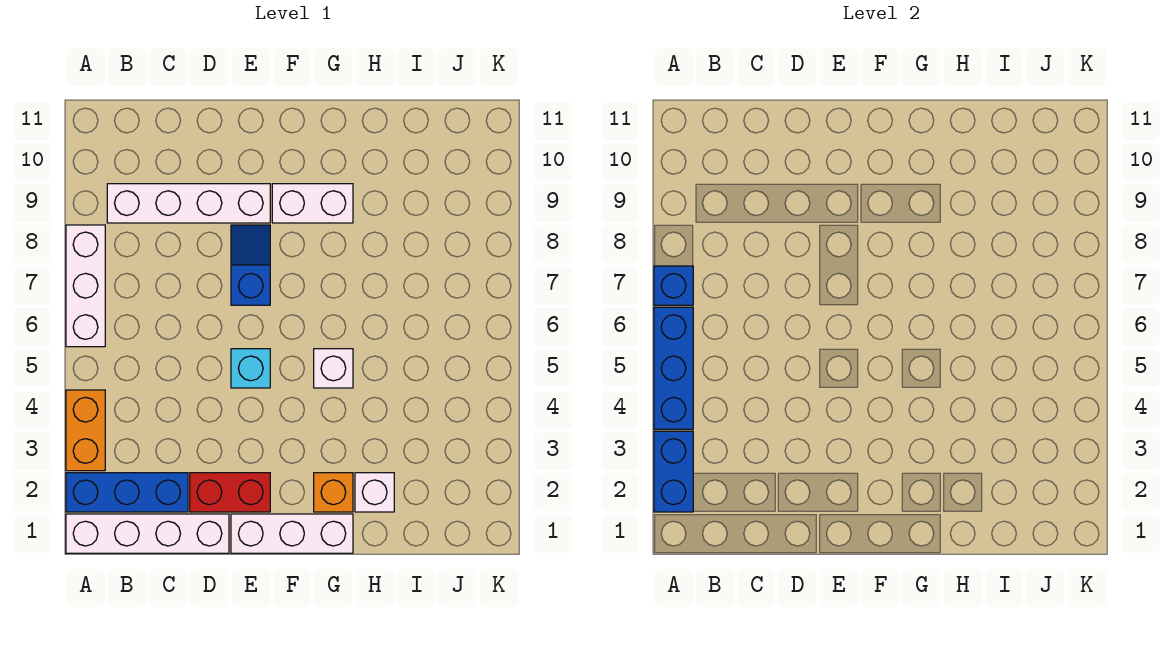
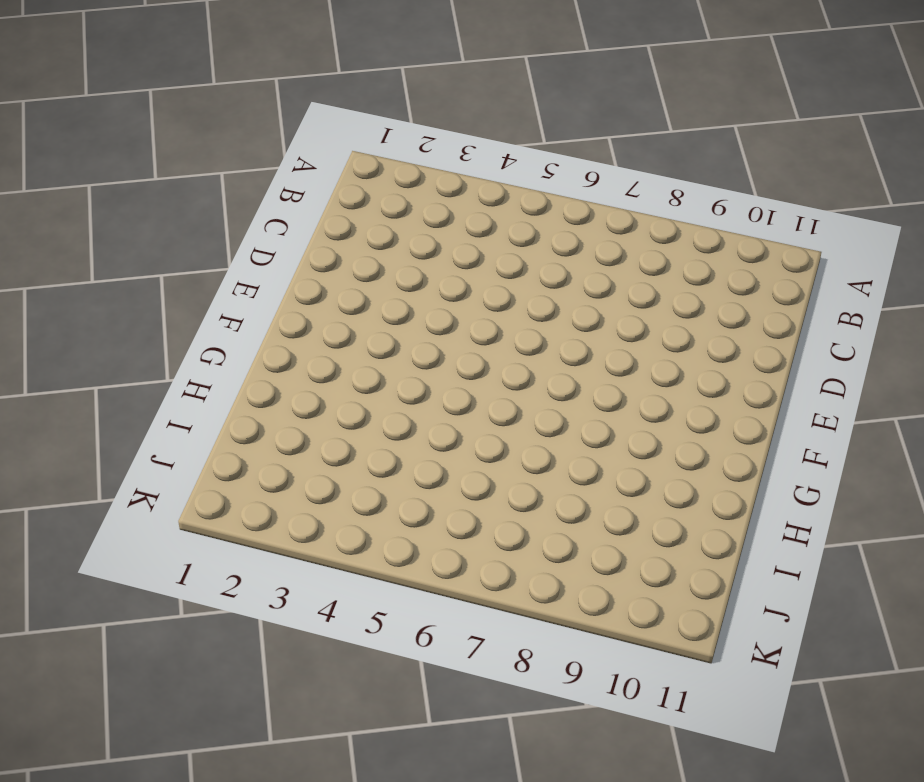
none -> white brick A1:D1 level 1
none -> blue brick A2:C2 level 1
none -> orange brick A3:A4 level 1

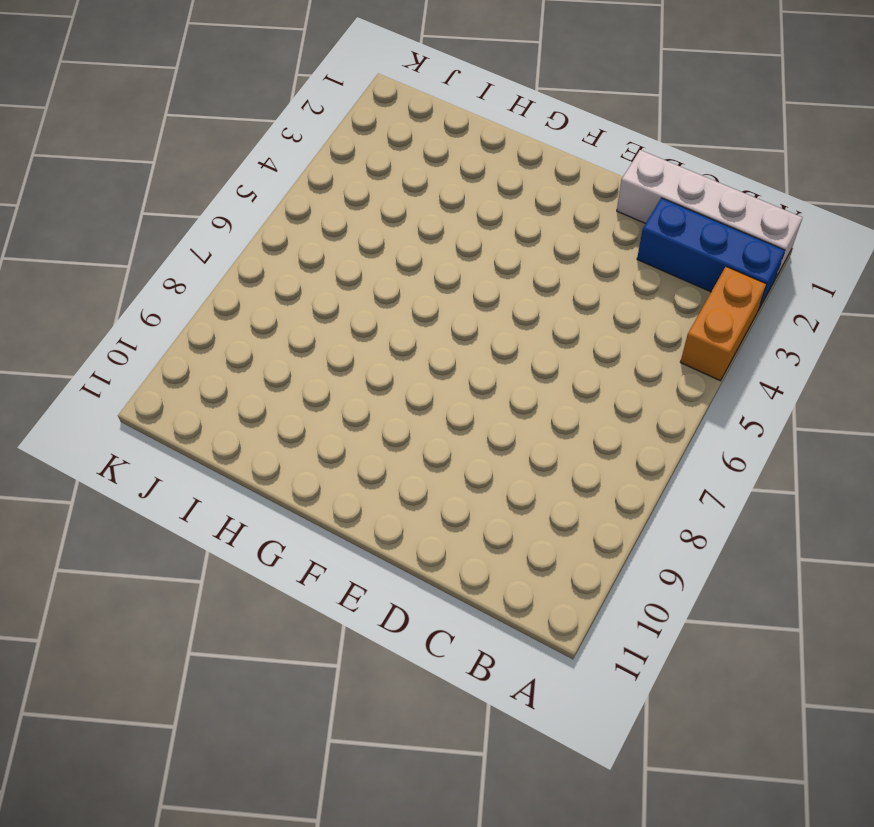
none -> white brick A6:A8 level 1
none -> white brick B9:E9 level 1
none -> red brick D2:E2 level 1

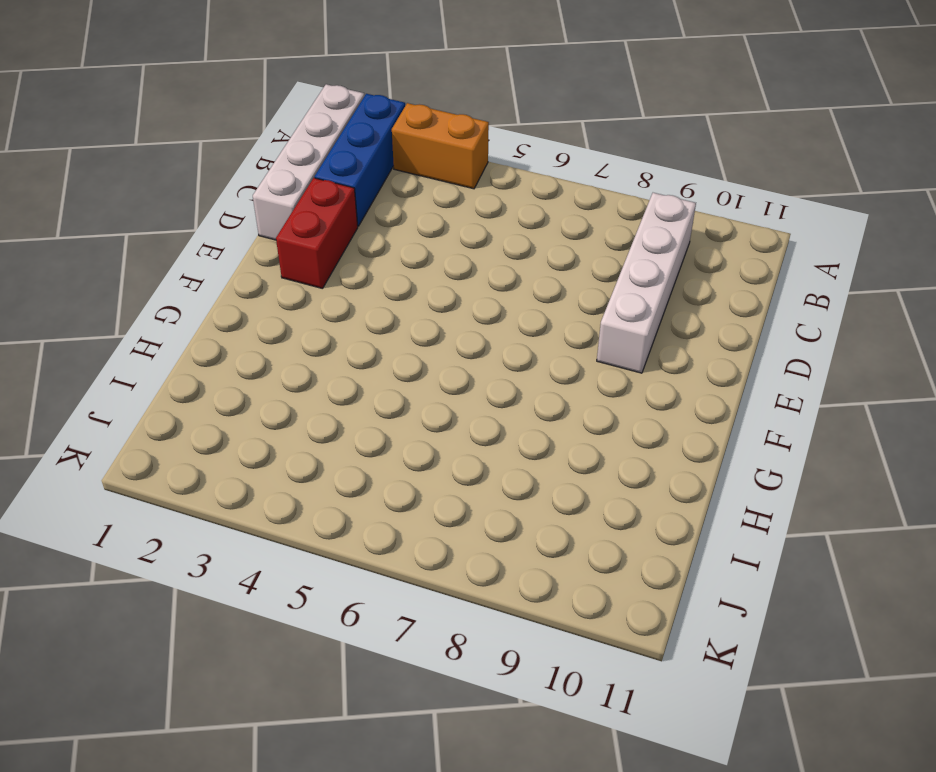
none -> white brick A6:A8 level 1
none -> white brick E1:G1 level 1
none -> cyan brick E5 level 1

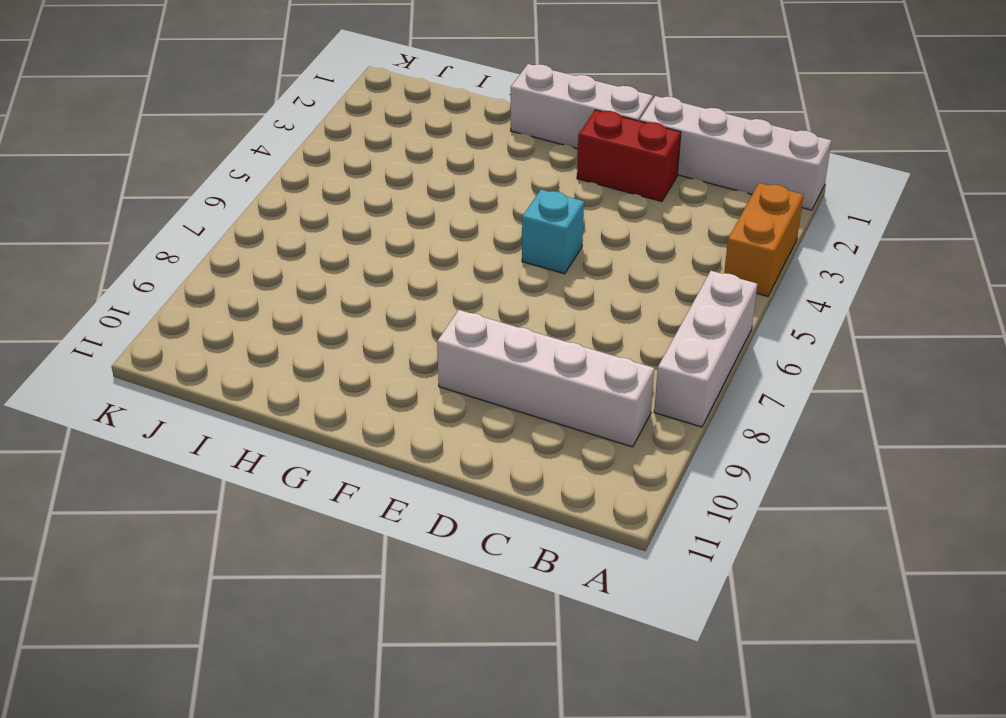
none -> blue brick A2:C2 level 1
none -> blue slope E7:E8 level 1 top 7
none -> white brick F9:G9 level 1

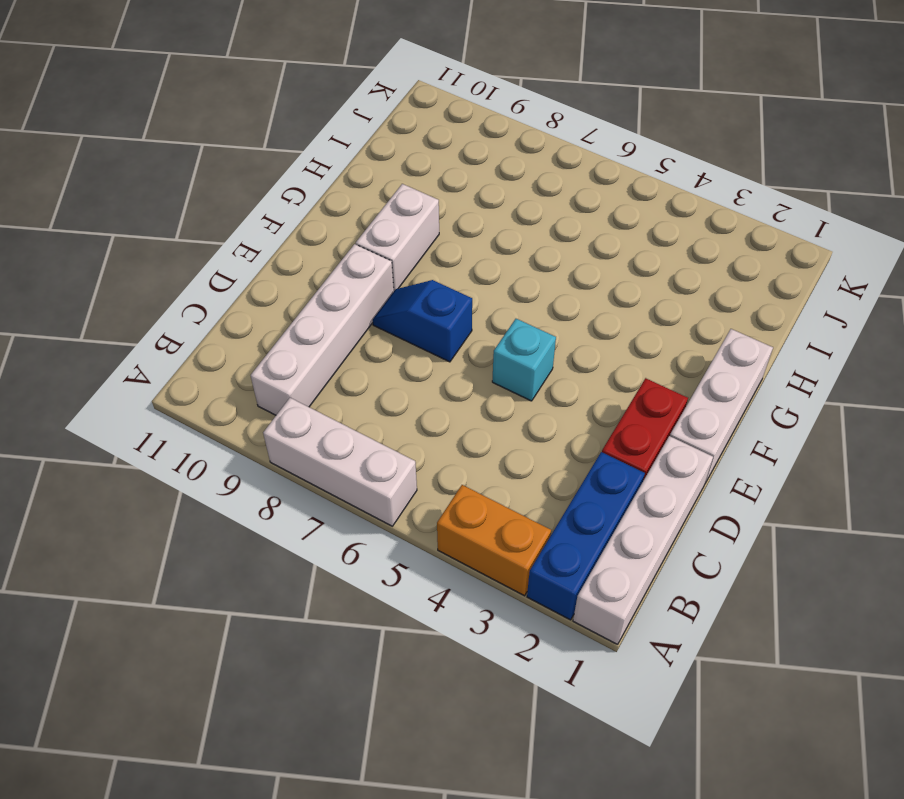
none -> orange brick G2 level 1
none -> white brick G5 level 1
none -> white brick H2 level 1

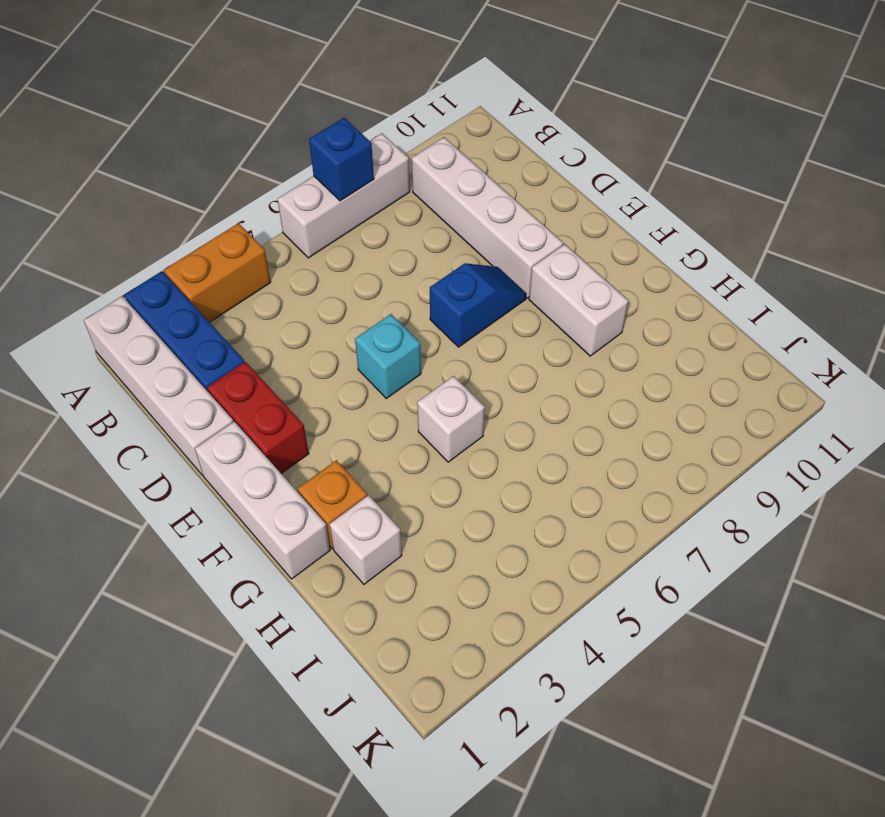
none -> blue brick A2:A3 level 2
none -> blue brick A4:A6 level 2

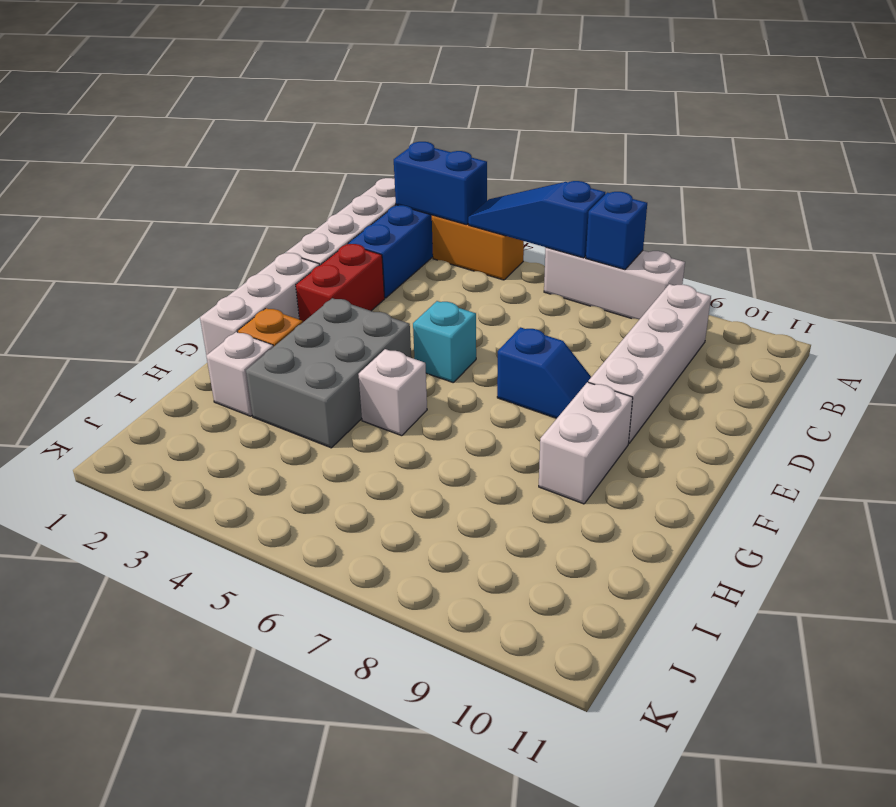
blue slope A4:A6 level 2 top 6 -> blue brick A4:A6 level 2
grey brick F3:H4 level 1 -> none

